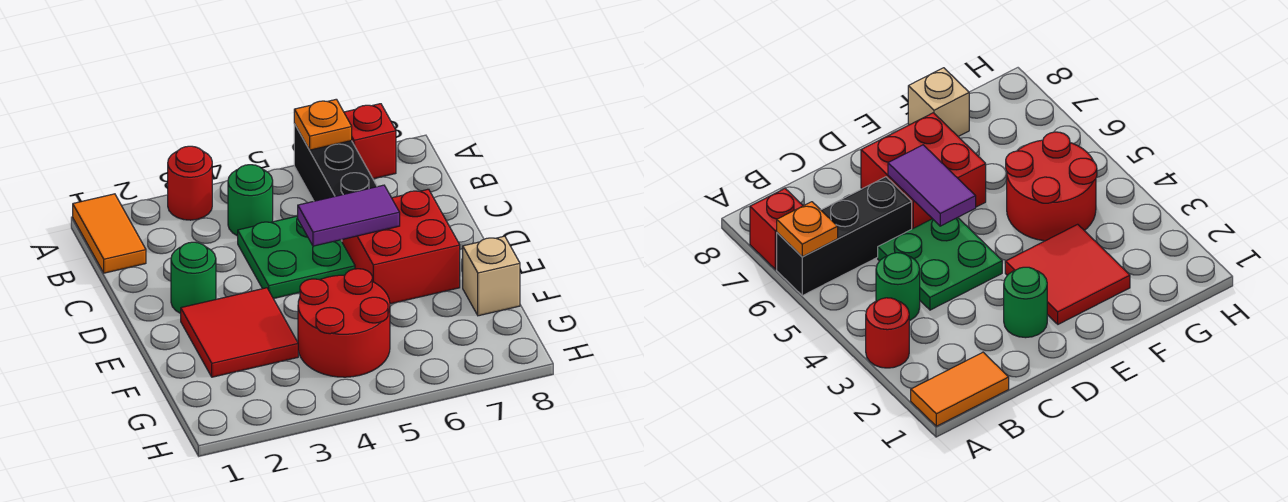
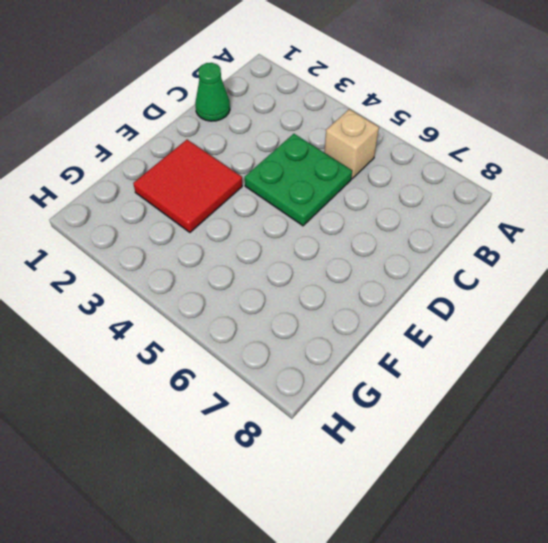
tan brick B5 level 1 -> tan brick F8 level 1
green cone C1 level 1 -> none
none -> orange tile A1:B1 level 1
none -> red round brick A3 level 1
none -> black brick A6:C6 level 1

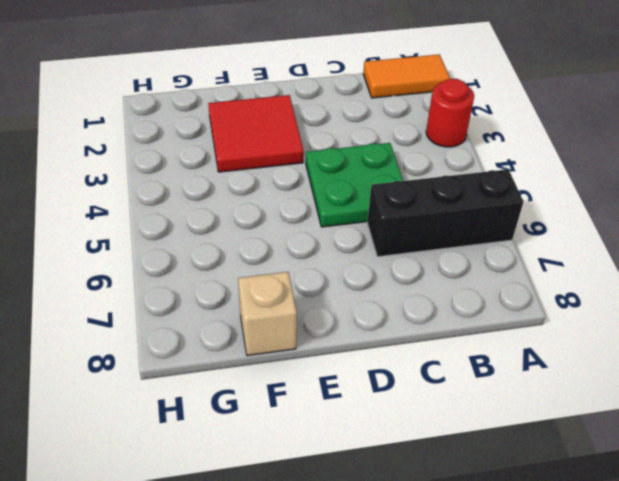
none -> red brick A7 level 1
none -> green round brick B4 level 1
none -> green round brick D2 level 1

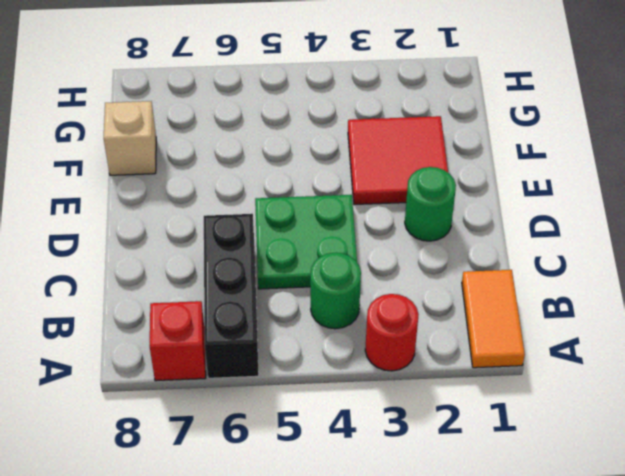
none -> red brick D6:E7 level 1
none -> red round brick F4:G5 level 1
none -> orange plate A6 level 2

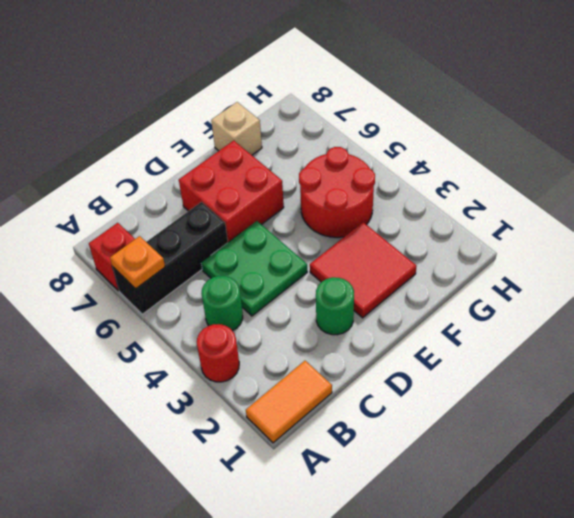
none -> purple tile D5:D6 level 2

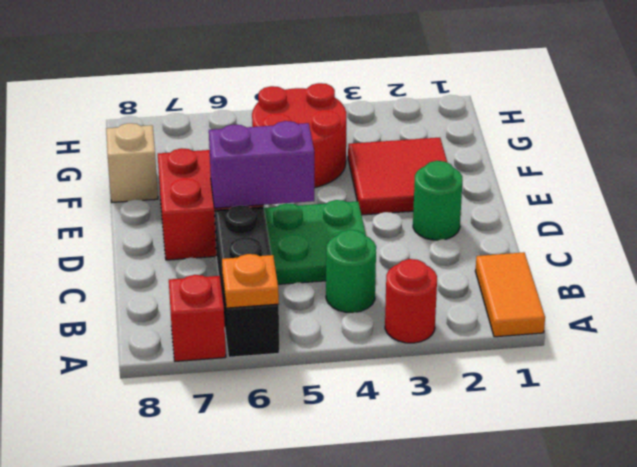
purple brick D5:D6 level 2 -> purple tile D5:D6 level 2

